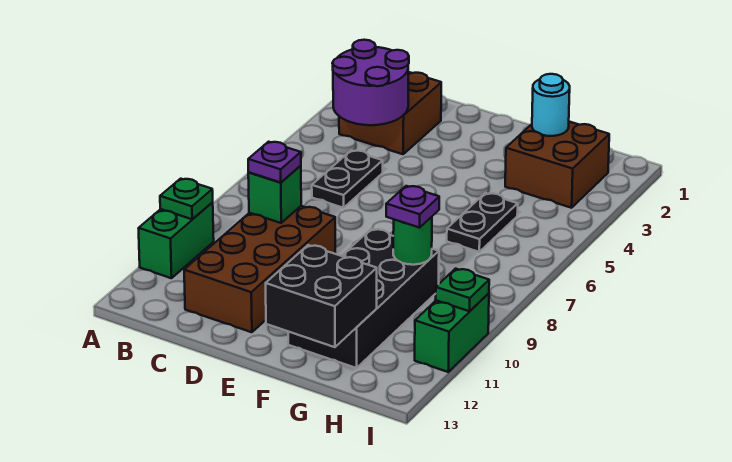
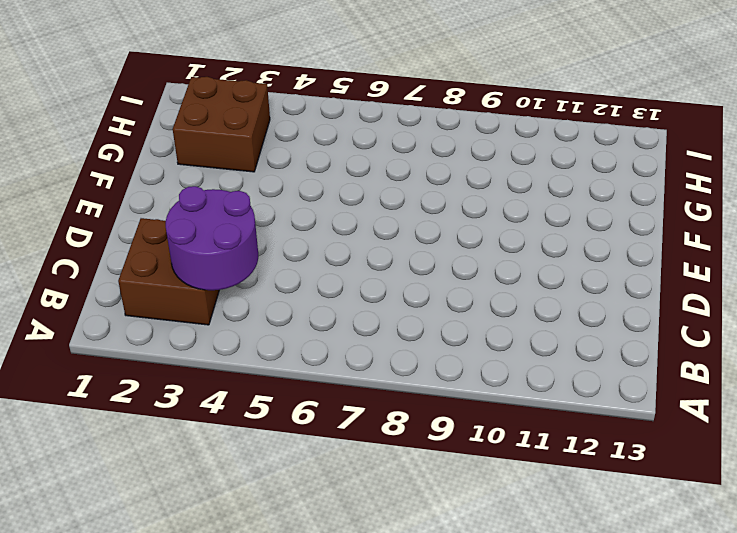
none -> green brick A10:A11 level 1
none -> black plate C5:C6 level 1
none -> brown brick C9:D12 level 1

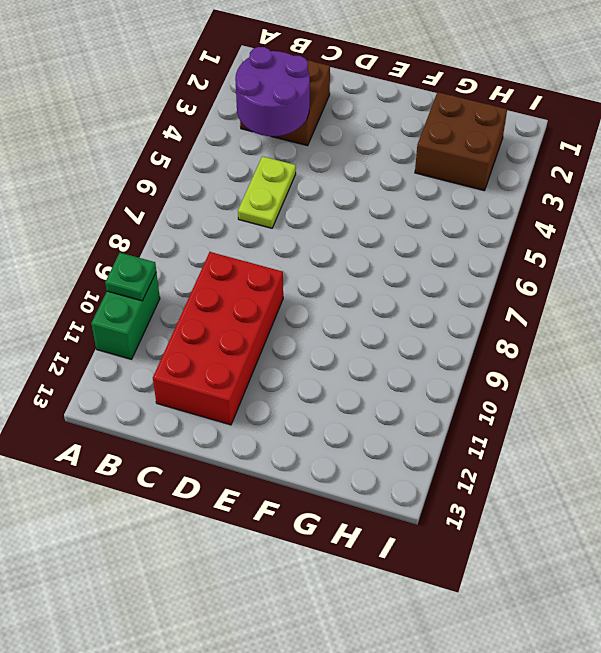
lime plate C5:C6 level 1 -> black plate C5:C6 level 1
red brick C9:D12 level 1 -> brown brick C9:D12 level 1
none -> black brick F9:G12 level 1
none -> black plate G5:G6 level 1
none -> green brick I10:I11 level 1

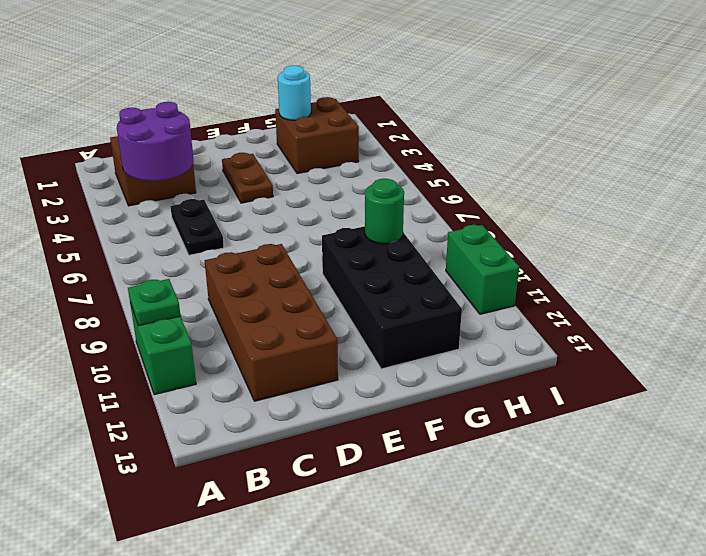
brown plate E3:E4 level 1 -> none
none -> black plate G5:G6 level 1
none -> green brick C9 level 2
none -> black brick F12:G13 level 2

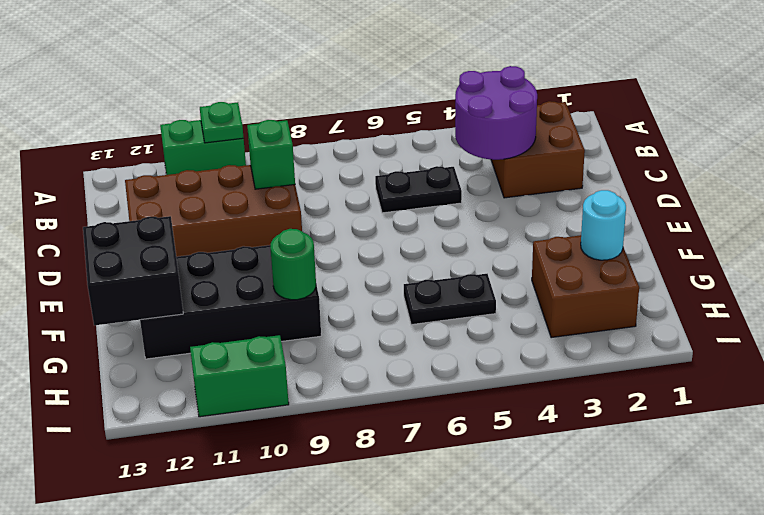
none -> green plate I10 level 2
none -> purple plate C9 level 3
none -> purple plate G9 level 3

